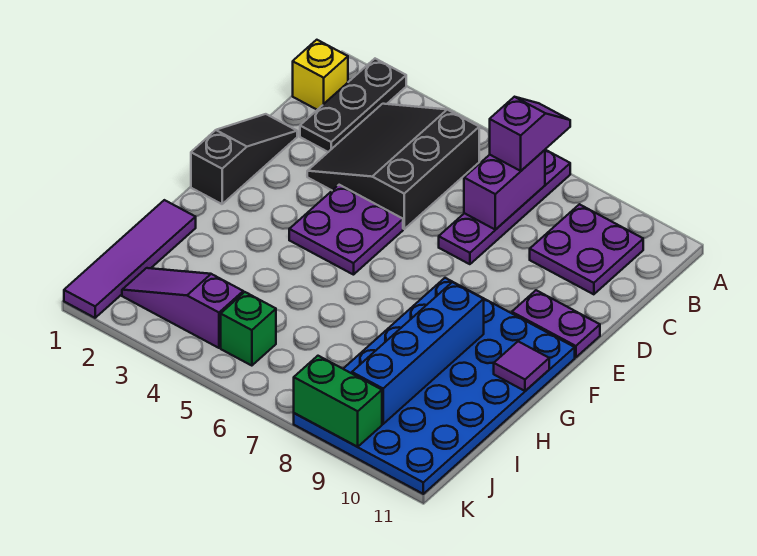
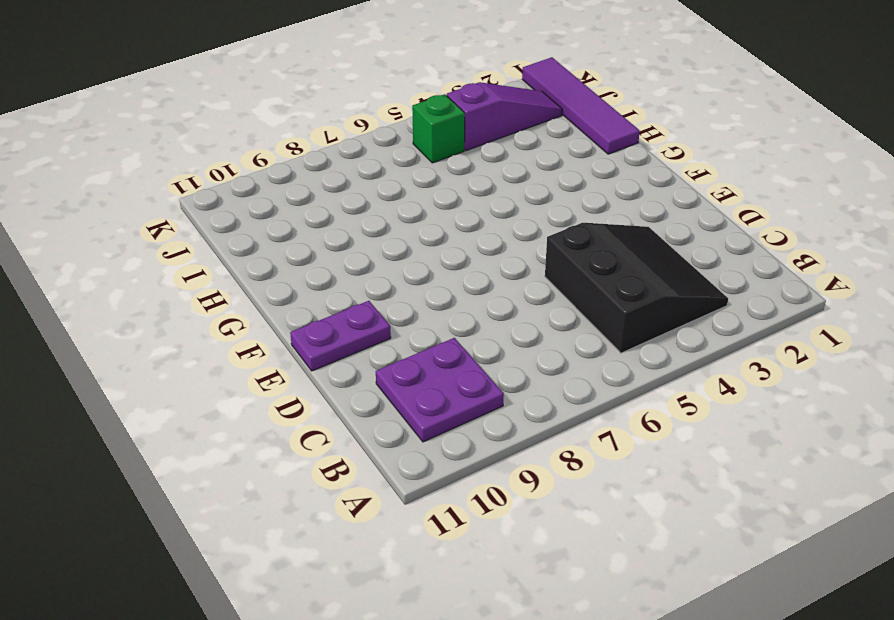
none -> black plate A2:C2 level 1
none -> purple plate A7:D7 level 1
none -> yellow brick B1 level 1

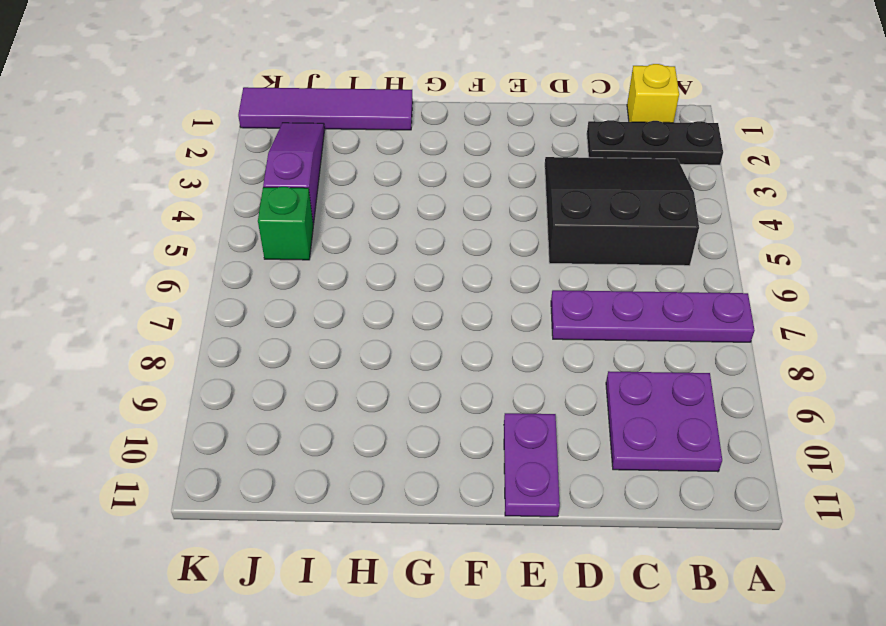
none -> black slope D1:F1 level 1 top F
none -> purple plate E4:F5 level 1
none -> blue plate F8:K11 level 1

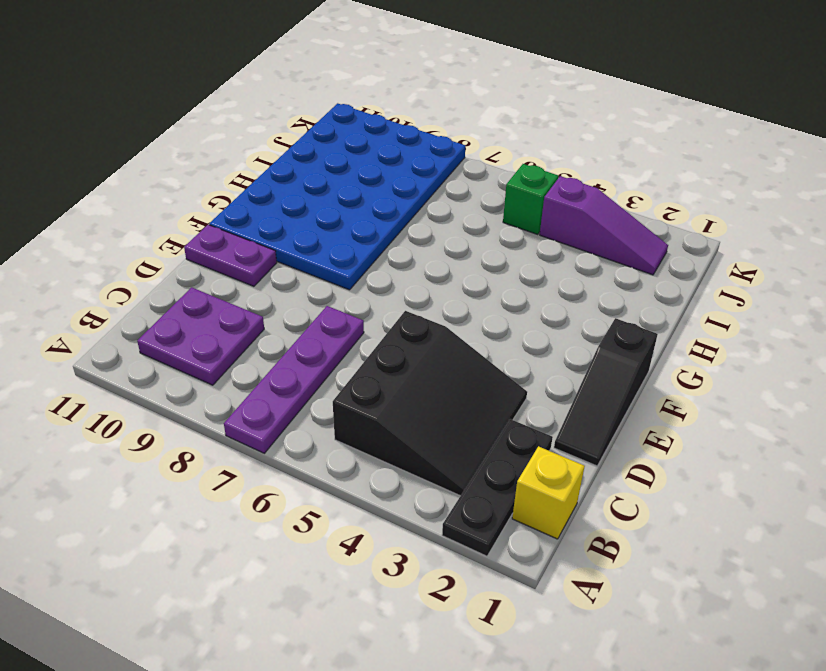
none -> purple plate E4:F5 level 1
none -> purple tile H1:K1 level 1
none -> purple brick B7:C7 level 2

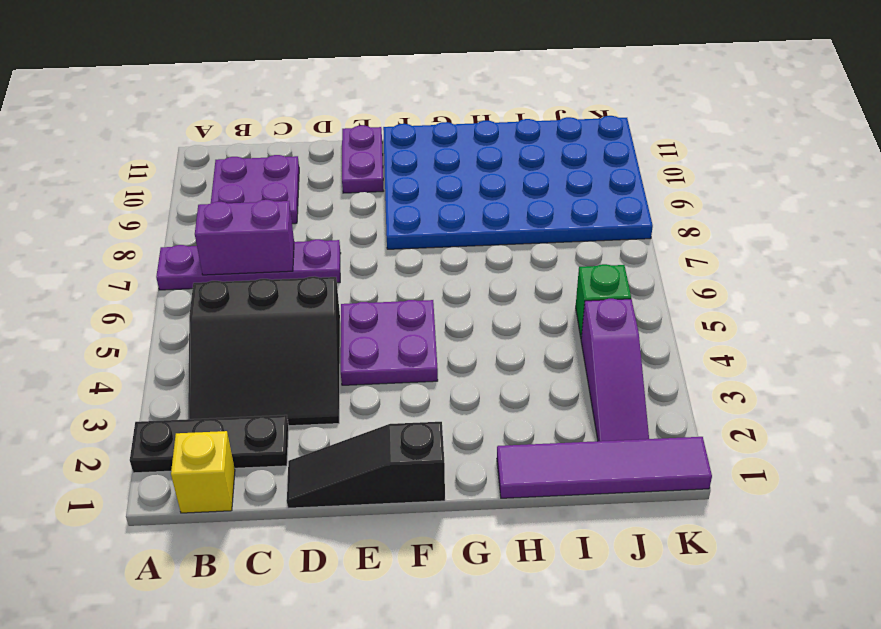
none -> blue brick G9:J9 level 2
none -> purple tile G11 level 2
none -> green brick K8:K9 level 2

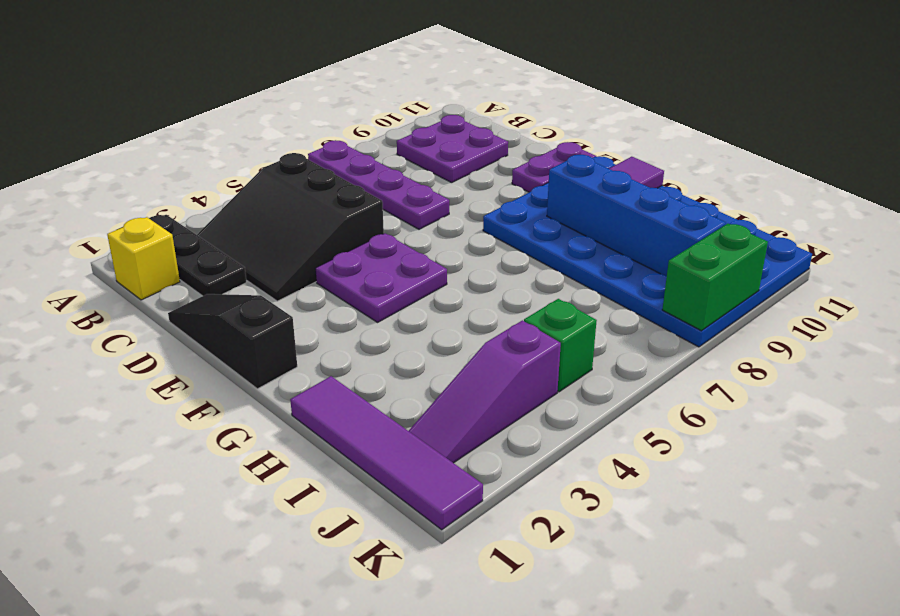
none -> purple brick B7:C7 level 2
none -> purple slope A7:B7 level 3 top B

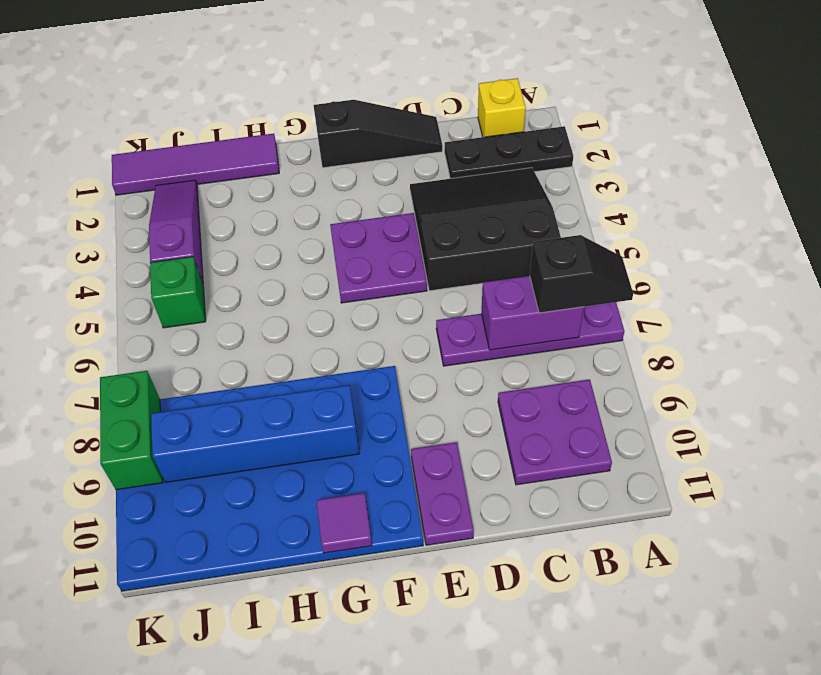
black slope A7:B7 level 3 top B -> purple slope A7:B7 level 3 top B

